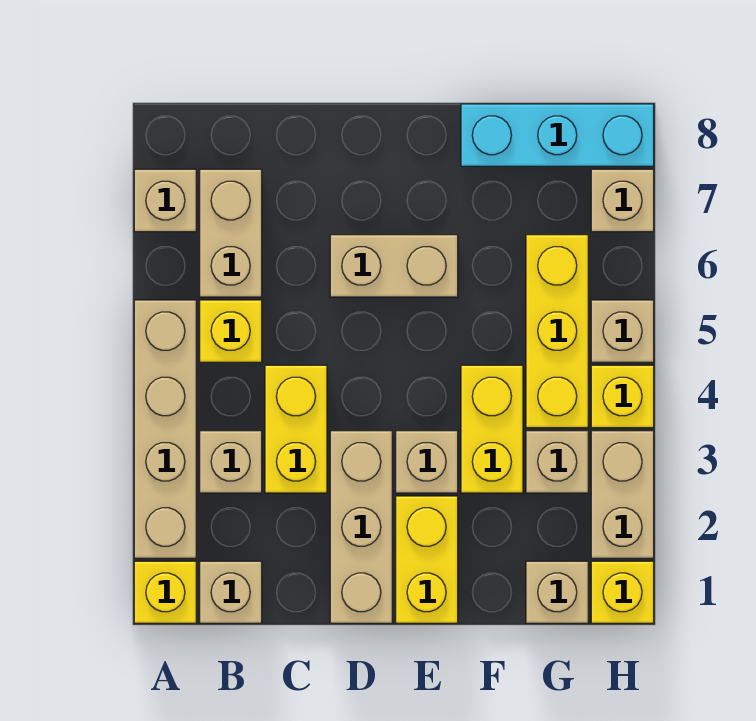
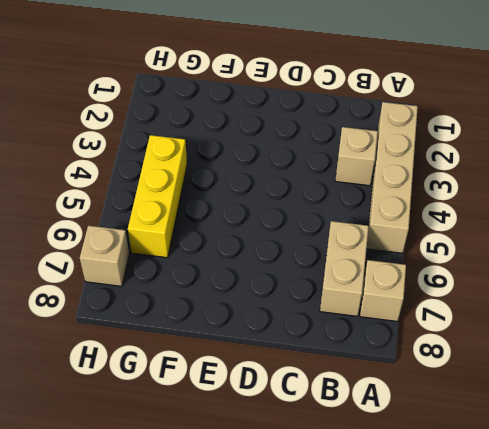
none -> yellow brick A1 level 1
none -> tan brick B1 level 1
none -> yellow brick B5 level 1

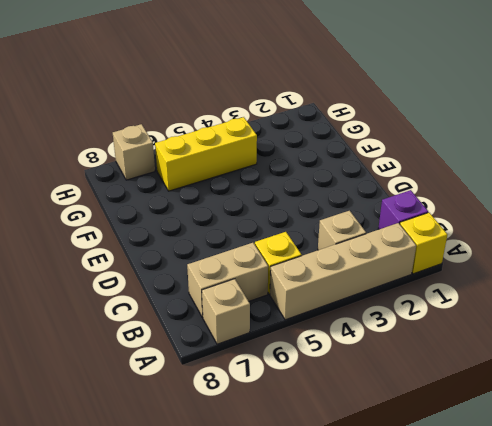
purple brick B1 level 1 -> tan brick B1 level 1
none -> yellow brick C3:C4 level 1
none -> tan brick D1:D3 level 1
none -> tan brick D6:E6 level 1

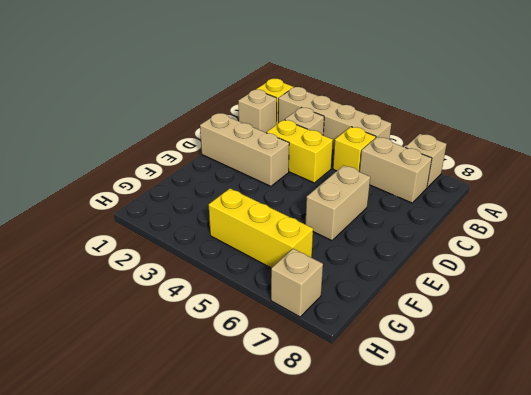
none -> yellow brick E1:E2 level 1
none -> tan brick E3 level 1
none -> yellow brick F3:F4 level 1

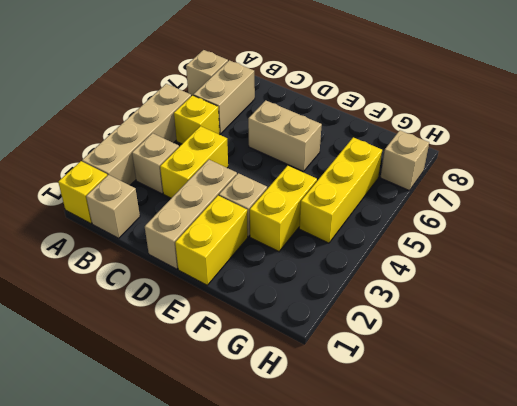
none -> cyan brick F8:H8 level 1
none -> tan brick G1 level 1
none -> tan brick G3 level 1

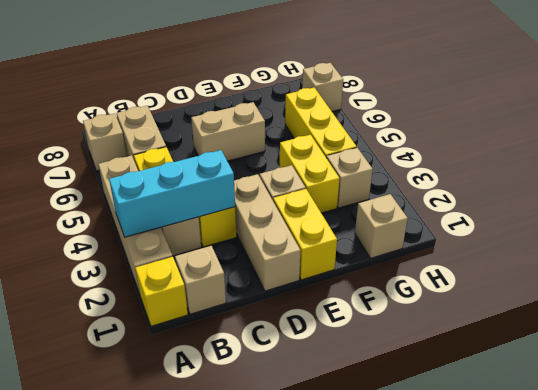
cyan brick A3:C3 level 2 -> cyan brick F8:H8 level 1
none -> yellow brick H1 level 1
none -> tan brick H2:H3 level 1
none -> yellow brick H4 level 1

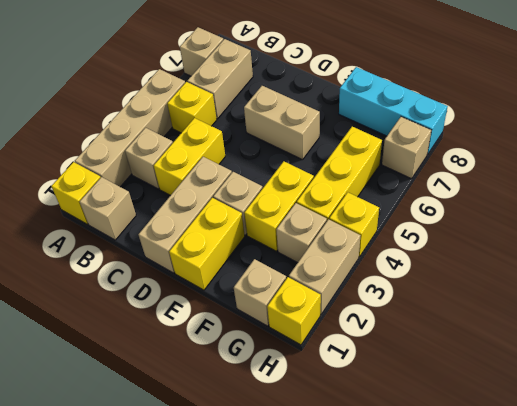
none -> tan brick H5 level 1

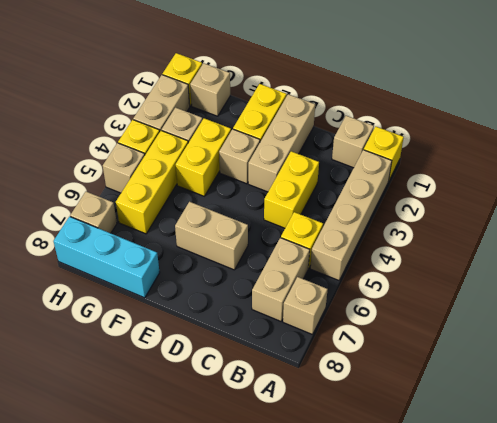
none -> tan brick B3 level 1

